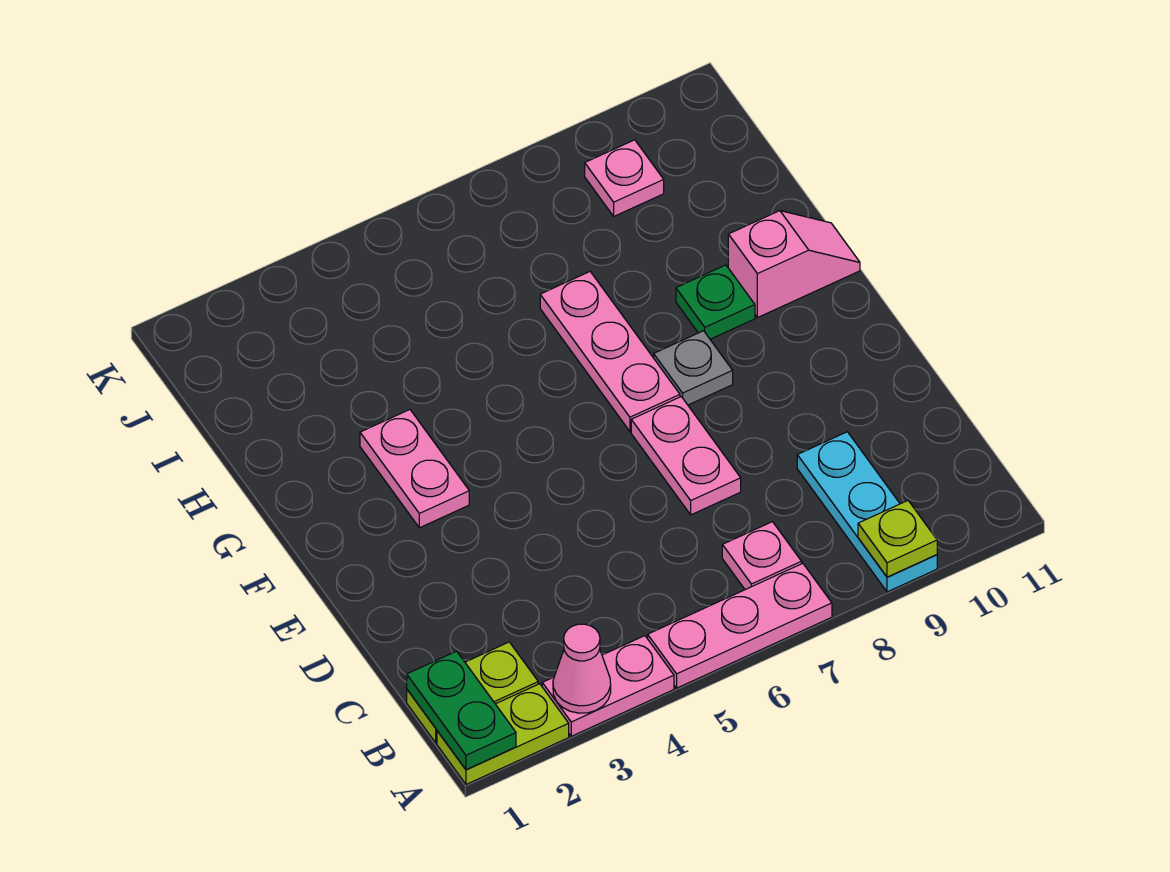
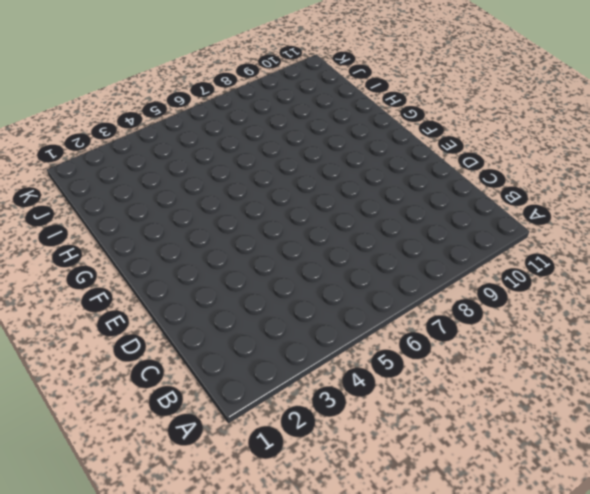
none -> lime plate A1:A2 level 1
none -> pink plate A3:A4 level 1
none -> pink plate A5:A7 level 1

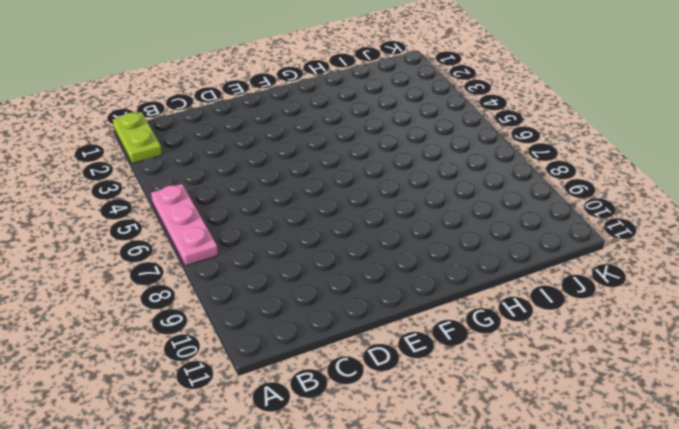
none -> pink plate A3:A4 level 1
none -> cyan plate A9:C9 level 1
none -> lime plate B1:B2 level 1

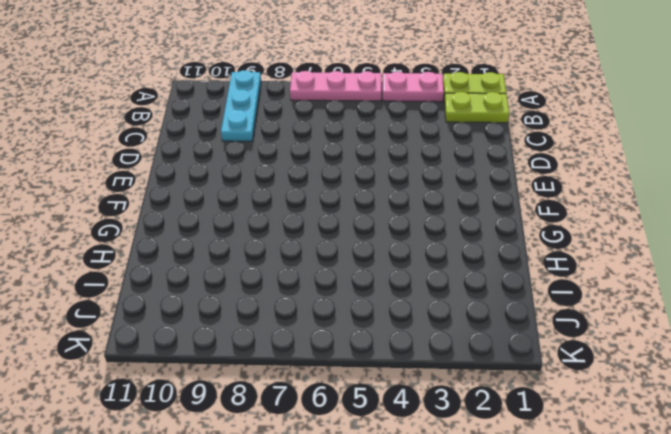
none -> pink plate B7 level 1
none -> pink plate D7:E7 level 1
none -> pink plate F3:G3 level 1

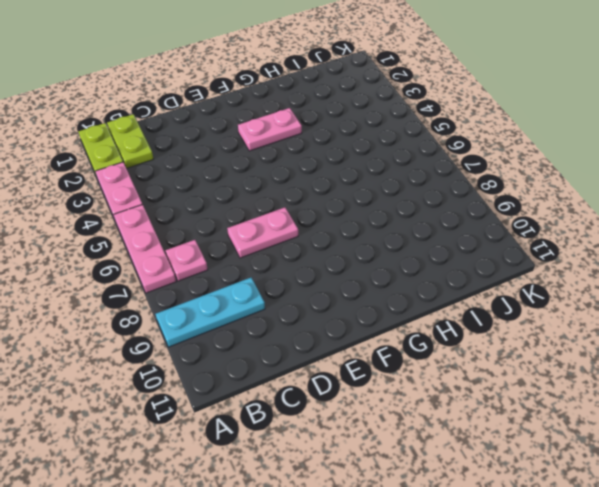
none -> pink plate F7:H7 level 1
none -> grey plate F8 level 1
none -> green plate G9 level 1

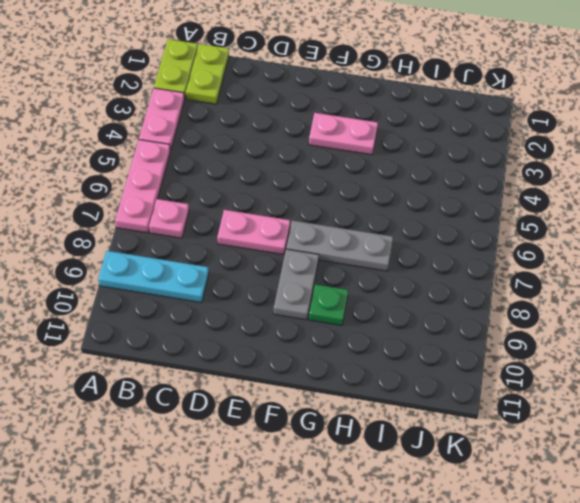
grey plate F7:H7 level 1 -> pink plate F7:H7 level 1
grey plate F8:F9 level 1 -> grey plate F8 level 1
none -> pink slope G10:G11 level 1 top 10
none -> pink plate J9 level 1
none -> green plate A1:B1 level 2

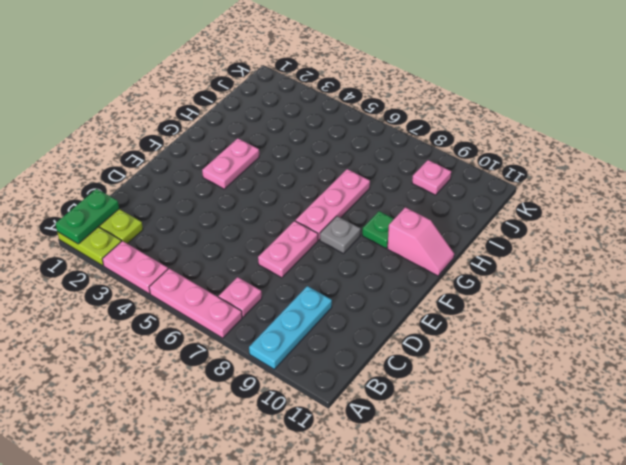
none -> pink cone A3 level 2
none -> lime plate A9 level 2

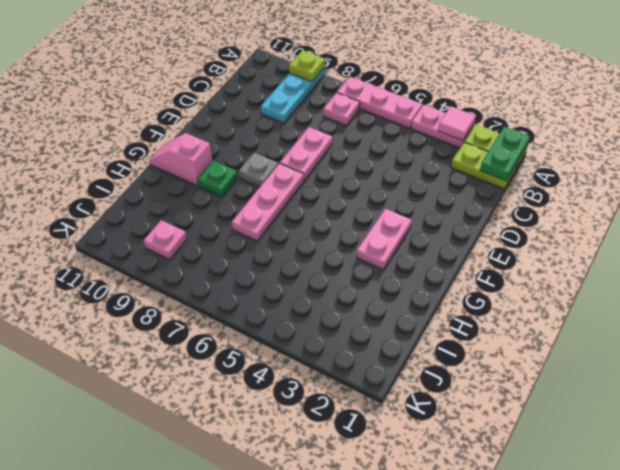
pink tile A3 level 2 -> pink cone A3 level 2

